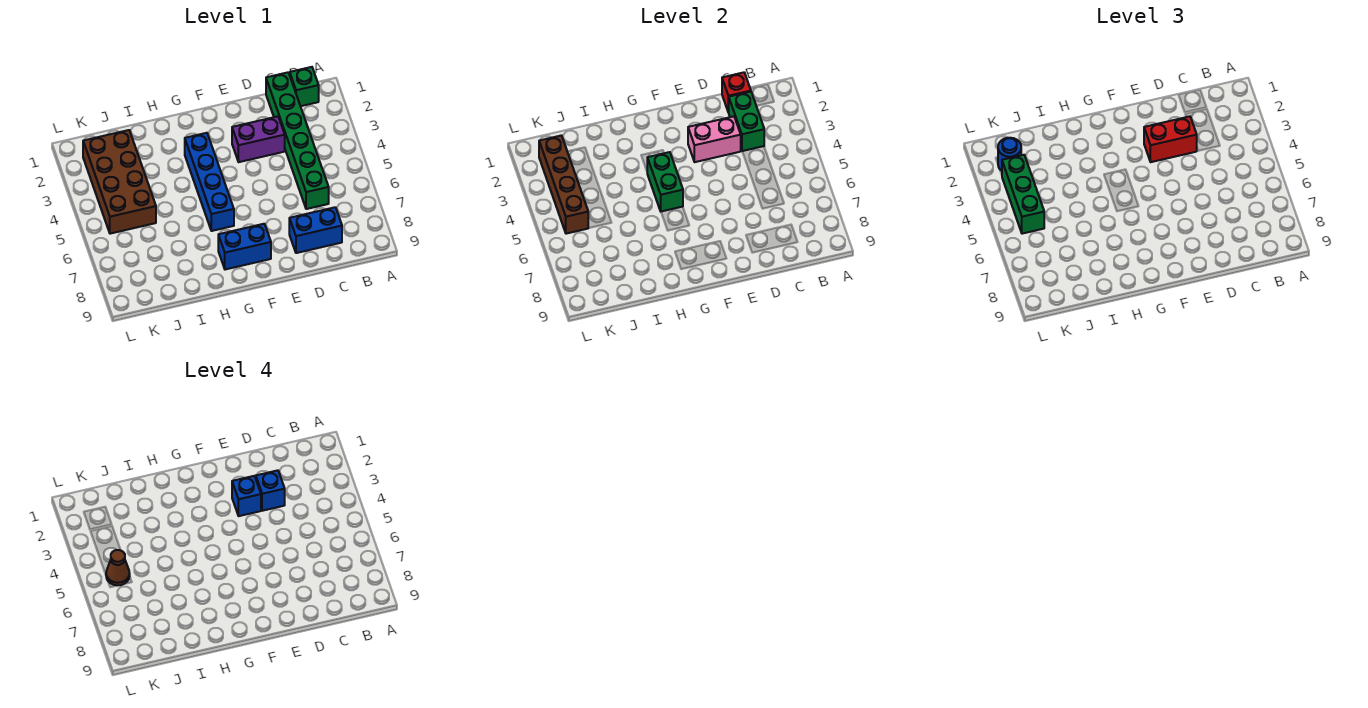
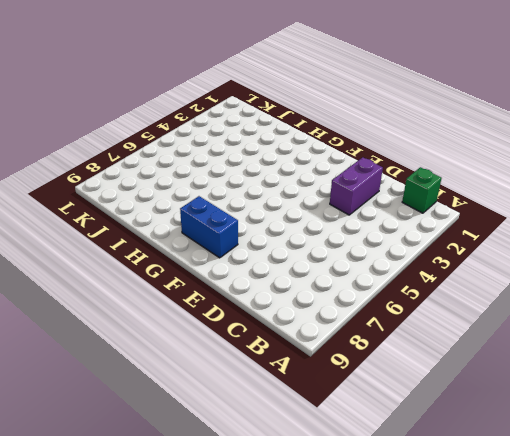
purple brick D2:D3 level 1 -> purple brick D3:E3 level 1
none -> green brick C1:C6 level 1
none -> blue brick C8:D8 level 1
none -> blue brick G3:G6 level 1

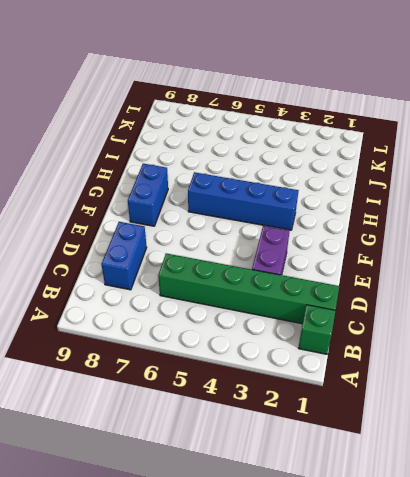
none -> brown brick J2:K5 level 1
none -> red brick C1 level 2
none -> green brick C2:C3 level 2

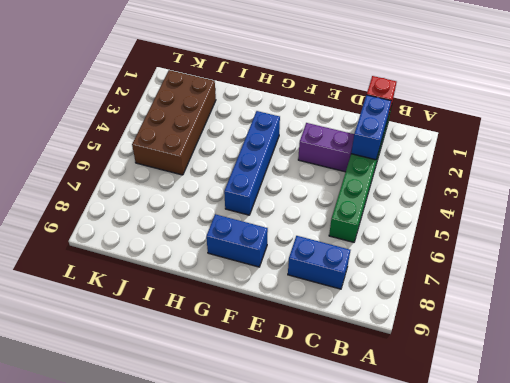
blue brick C2:C3 level 2 -> green brick C2:C3 level 2
none -> green brick B1 level 1
none -> pink brick D3:E3 level 2
none -> green brick G4:G5 level 2

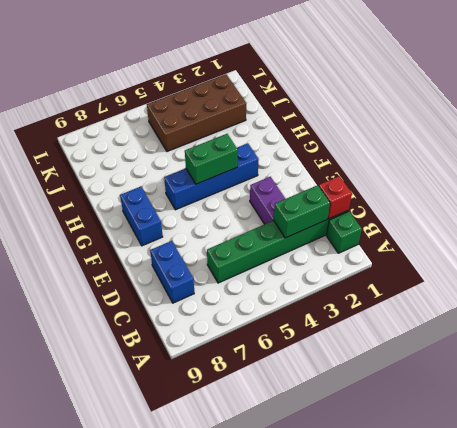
none -> pink brick D3:E3 level 2
none -> brown brick K2:K5 level 2
none -> red brick D3:E3 level 3

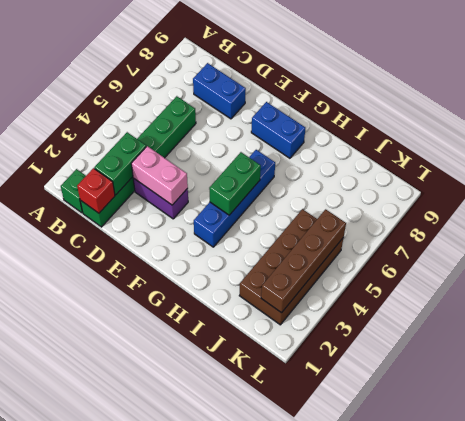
none -> red brick D3:E3 level 3
none -> blue round brick K2 level 3
none -> green brick K3:K5 level 3

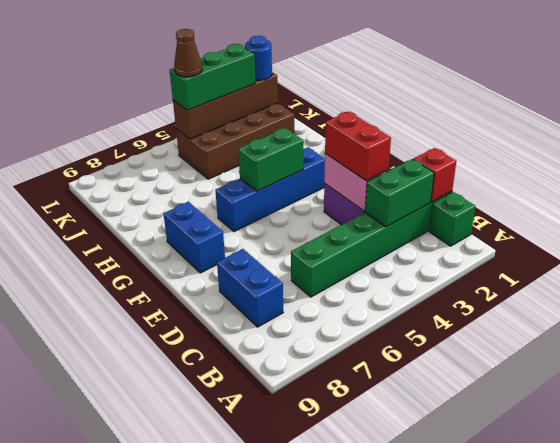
none -> blue brick D3 level 4
none -> blue brick E3 level 4

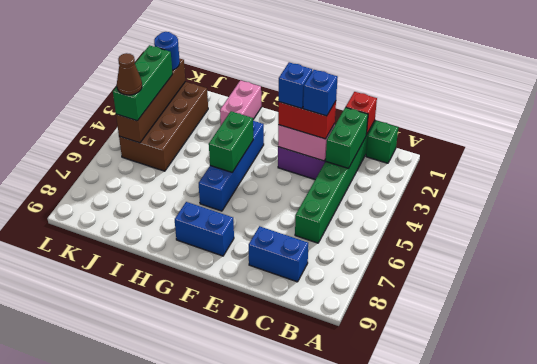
pink brick H1:H2 level 1 -> none

